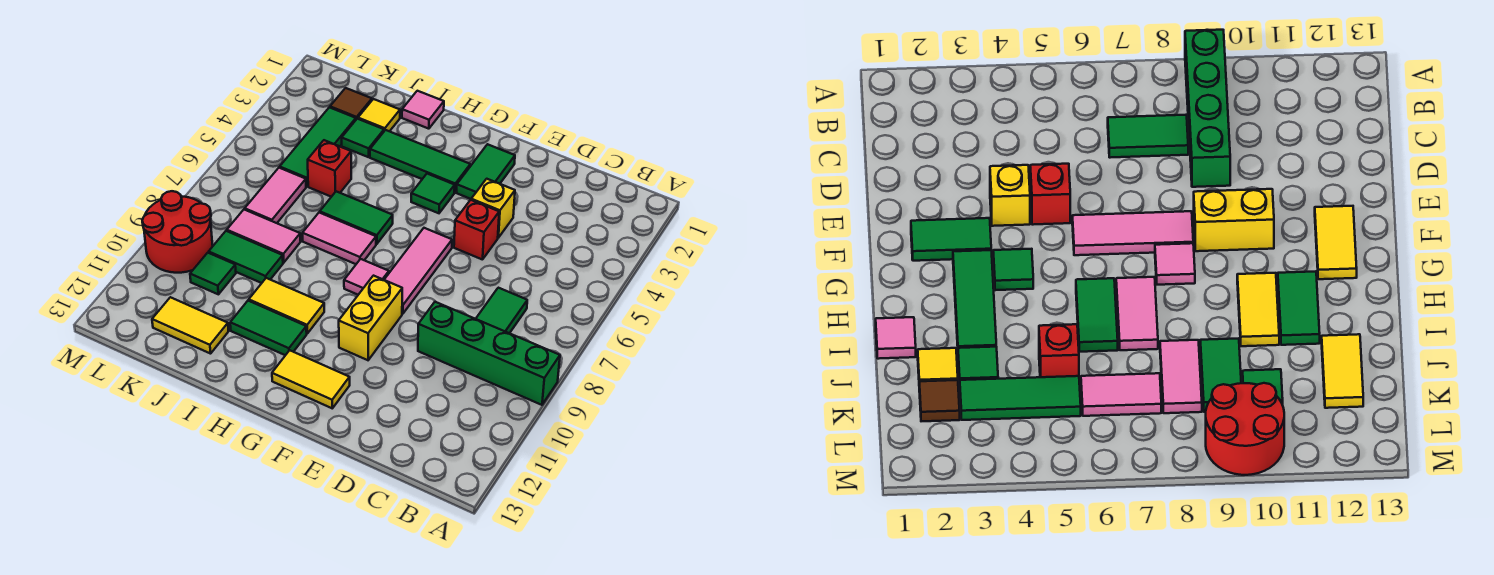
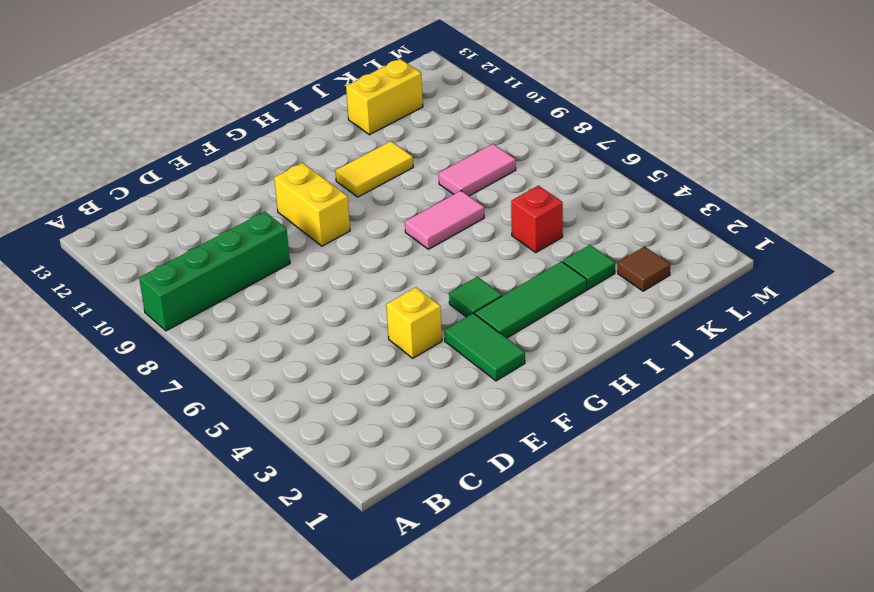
yellow brick J12:K12 level 1 -> yellow tile J12:K12 level 1
none -> green tile C7:C8 level 1
none -> red brick E5 level 1
none -> pink tile F6:F8 level 1

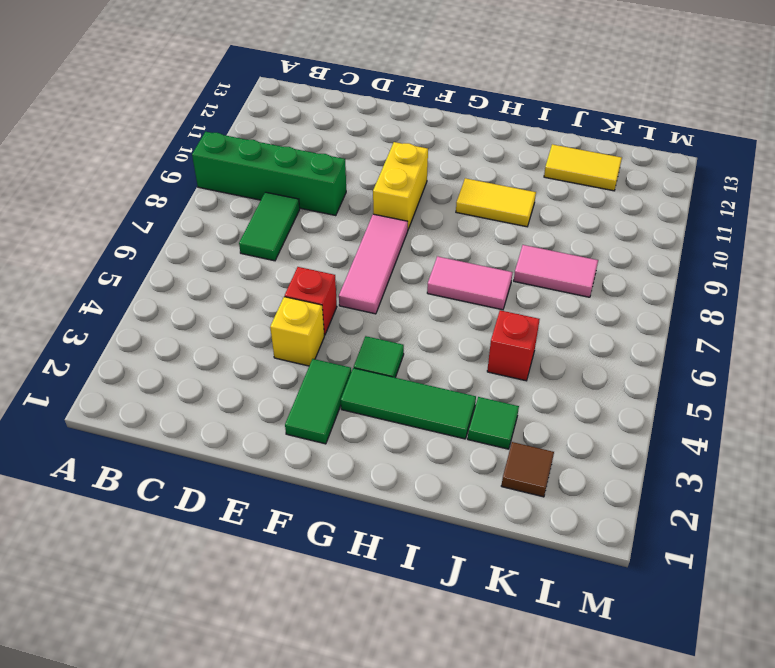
none -> yellow tile F12:G12 level 1
none -> pink tile G8 level 1
none -> green tile H6:I6 level 1

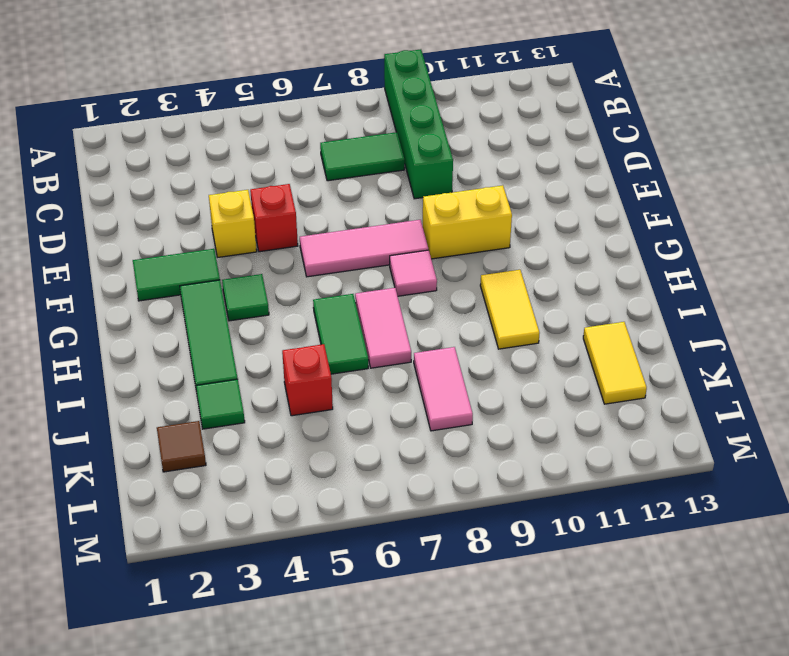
none -> yellow tile F12:G12 level 1
none -> green tile H11:I11 level 1
none -> pink tile I1 level 1

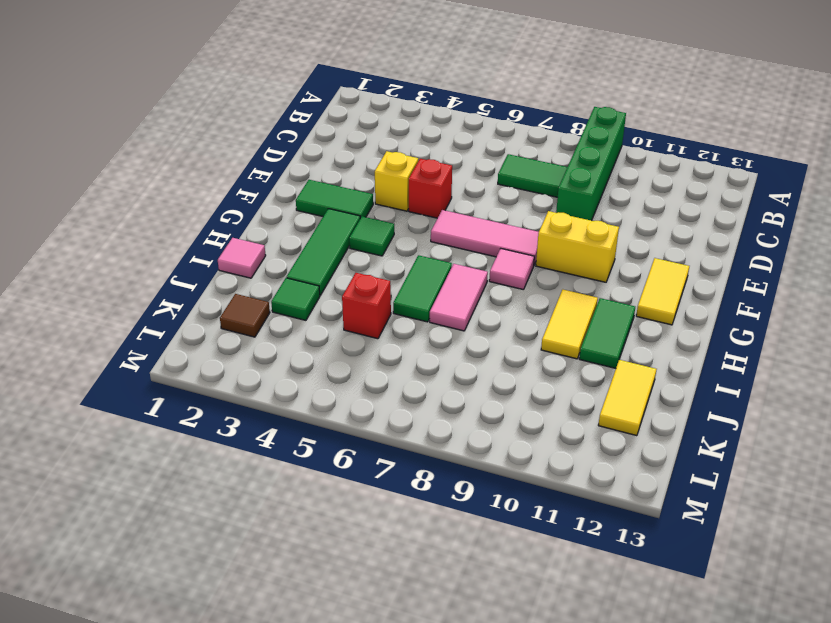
none -> yellow tile J2 level 1
none -> pink tile J8:K8 level 1
none -> green tile J9:K9 level 1

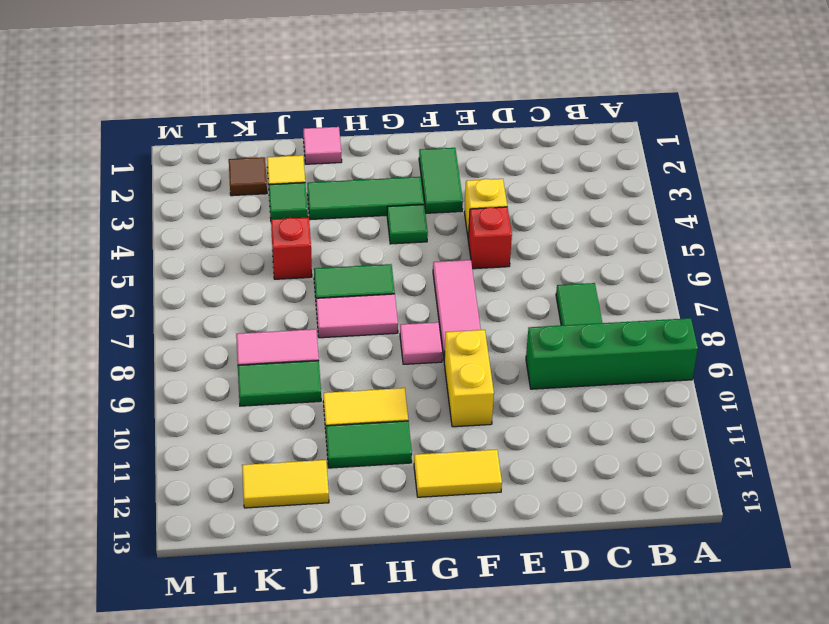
none -> green tile K3:K5 level 1
none -> pink tile K6:K7 level 1
none -> green tile K10 level 1

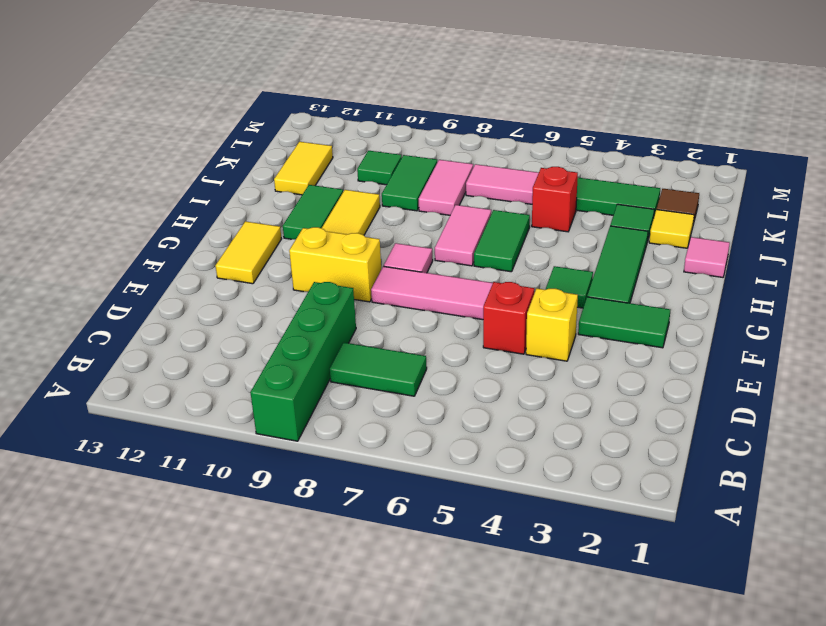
none -> red round brick L9:M10 level 1

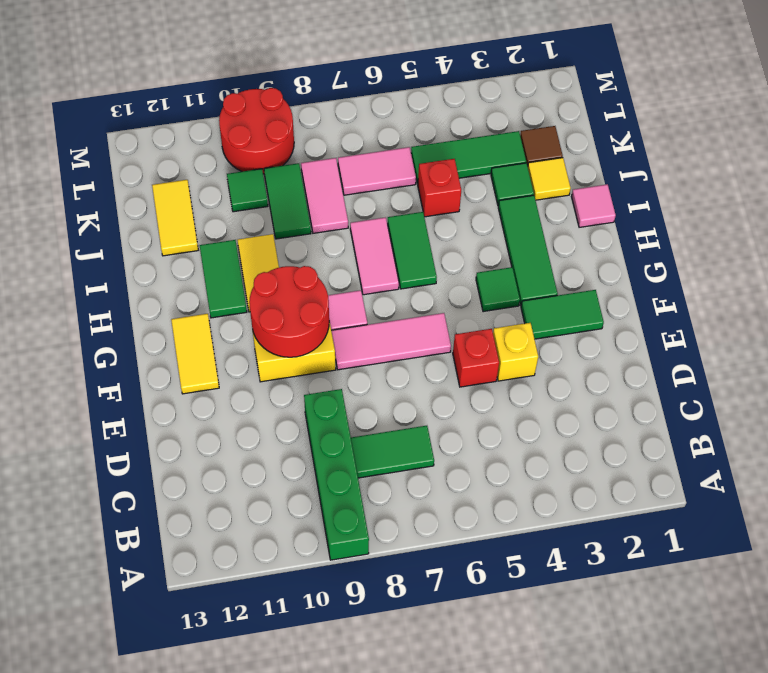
red round brick F9:G10 level 2 -> none

